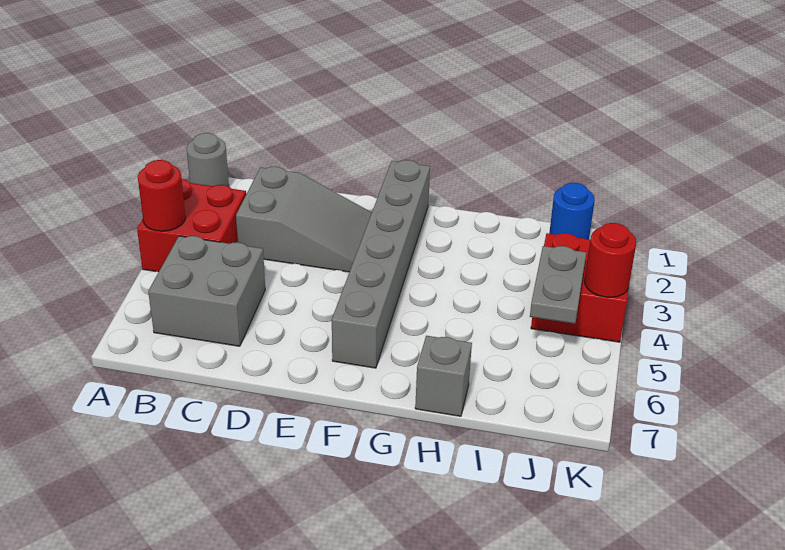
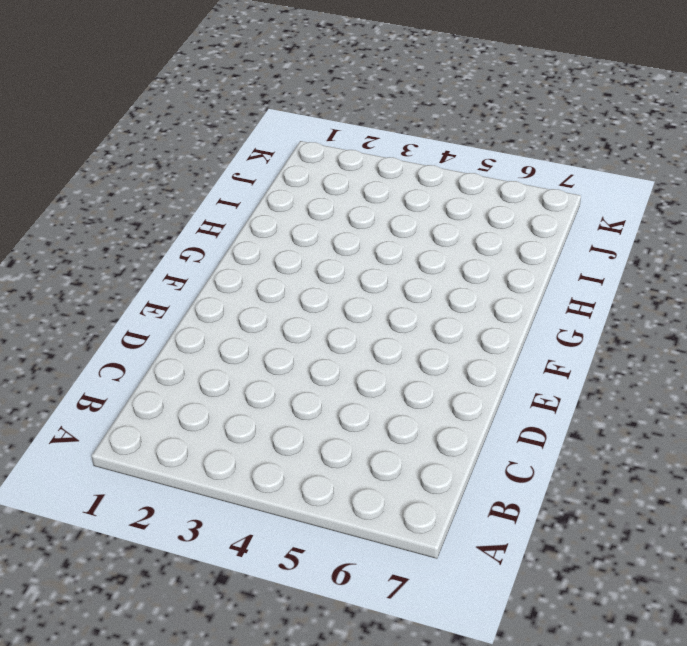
none -> grey round brick A1 level 1
none -> red brick A3:B4 level 1

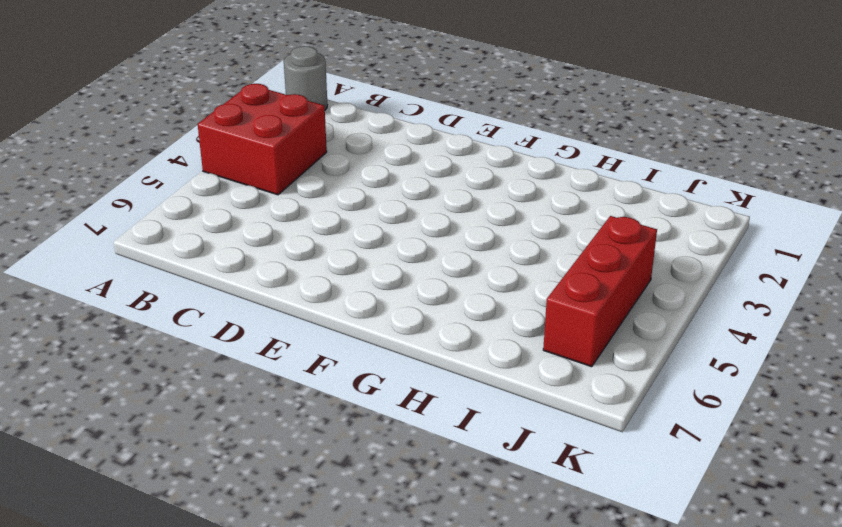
red brick J4:J6 level 1 -> red brick J3:K4 level 1
none -> grey brick B5:C6 level 1
none -> grey slope C2:E3 level 1 top C

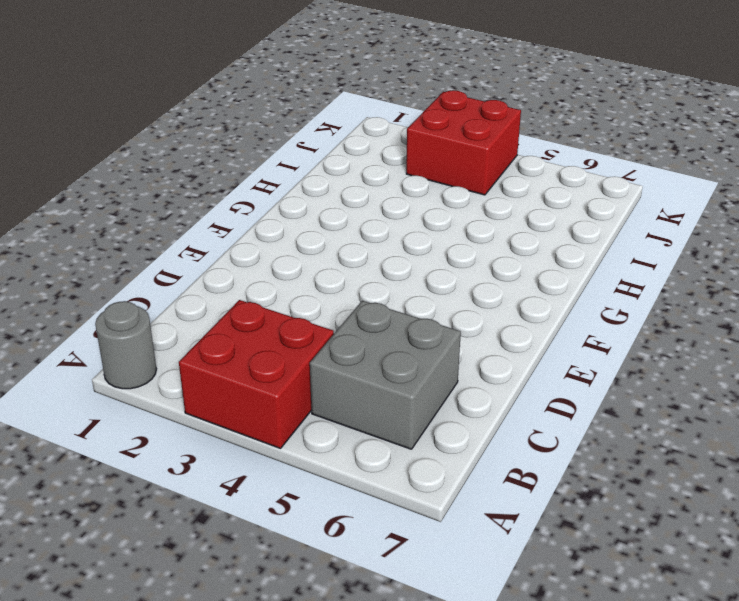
none -> grey slope C2:E3 level 1 top C
none -> grey brick F1:F6 level 1

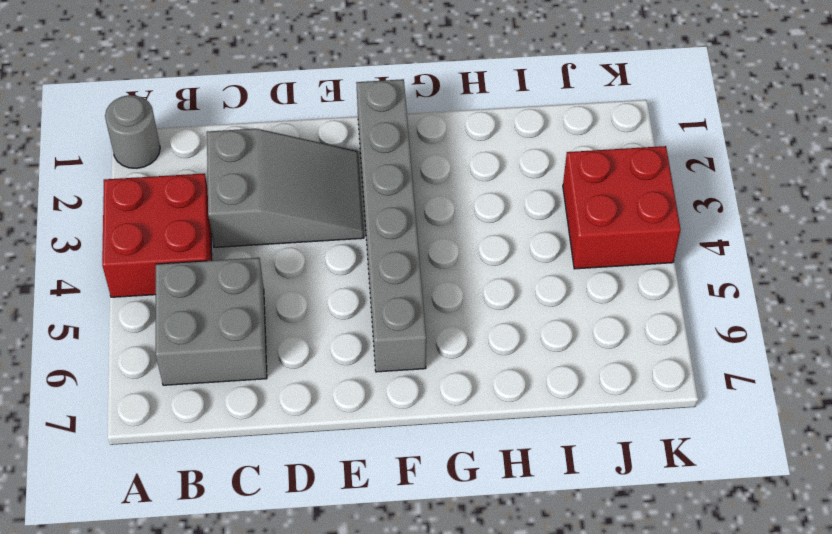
none -> grey brick H7 level 1
none -> blue round brick J1 level 1

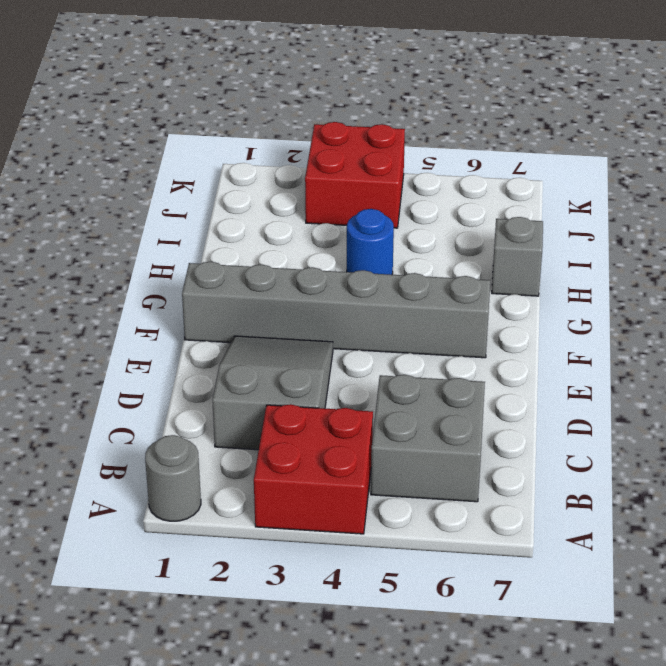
blue round brick H4 level 1 -> blue round brick J1 level 1
none -> red round brick A4 level 2
none -> grey plate J4:J5 level 2

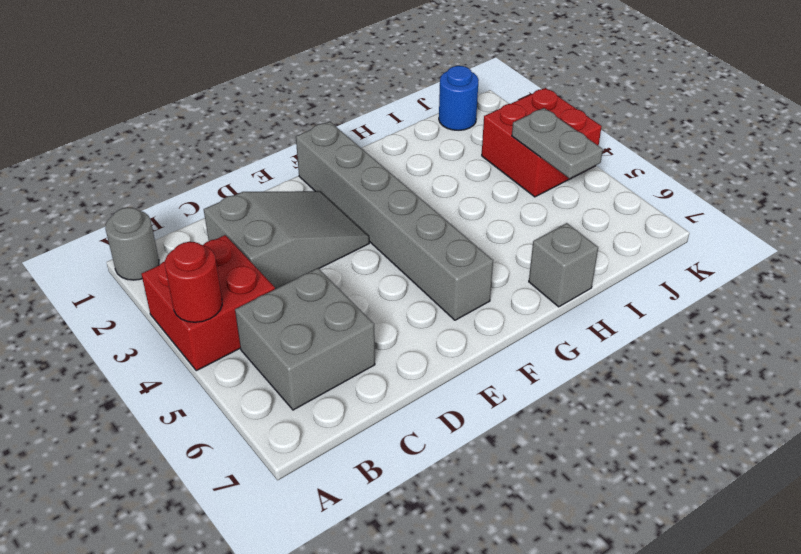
none -> red round brick K4 level 2

